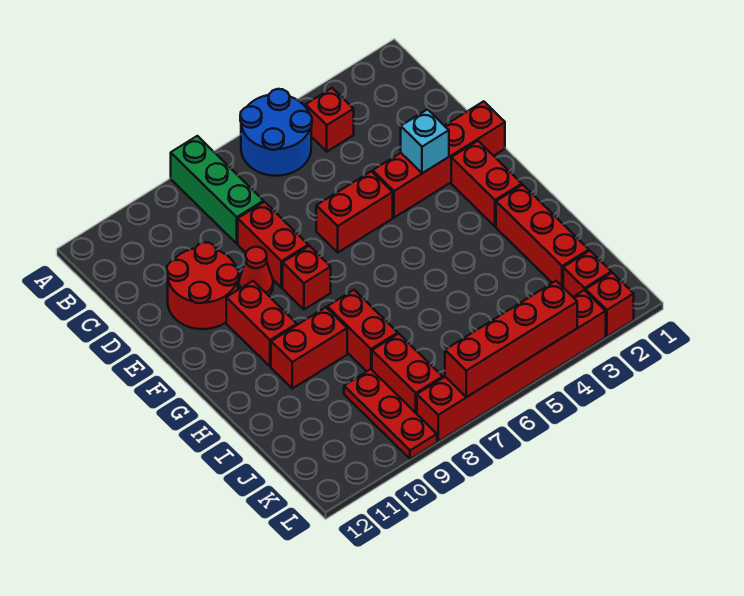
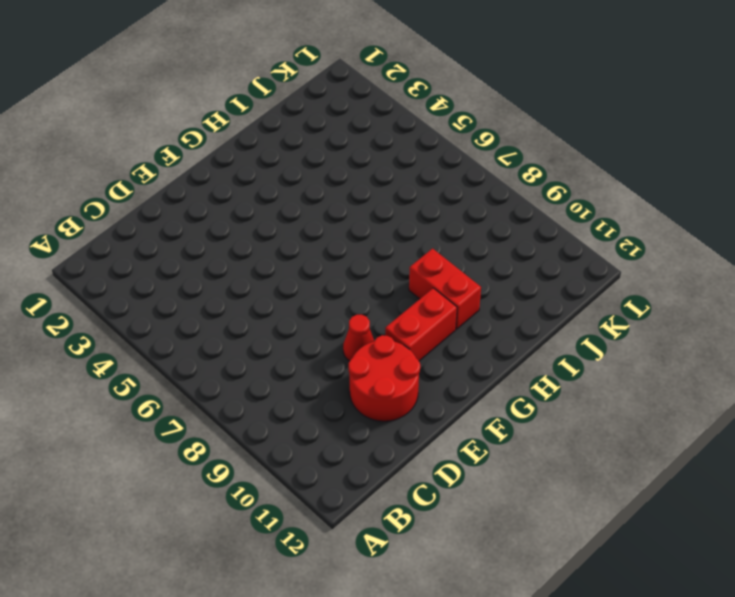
none -> blue round brick A5:B6 level 1
none -> green brick A8:C8 level 1
none -> red brick B4 level 1

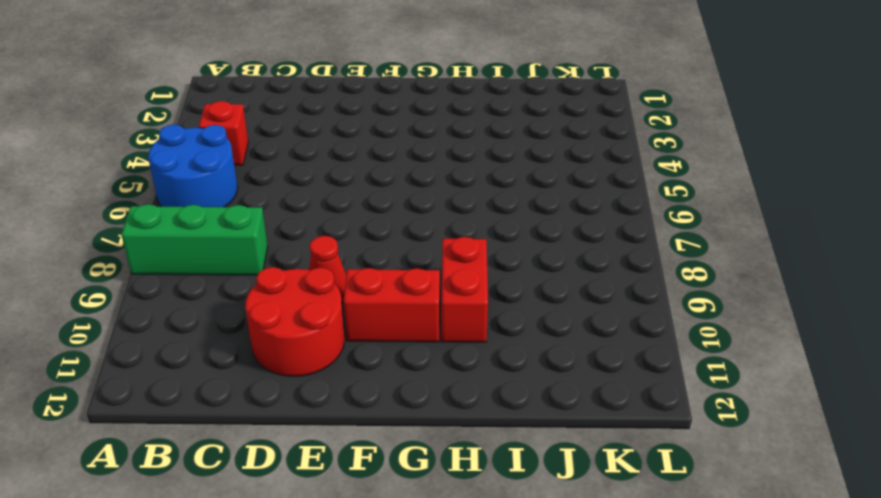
none -> red brick D8:E8 level 1
none -> red brick E1:E4 level 1
none -> red brick E5:E6 level 1

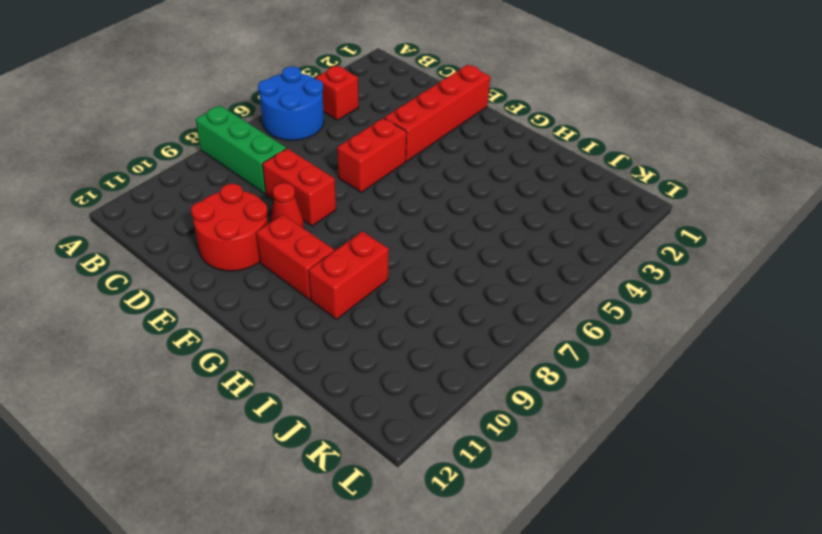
none -> red brick F2:G2 level 1
none -> red brick F8 level 1
none -> red brick H2:J2 level 1

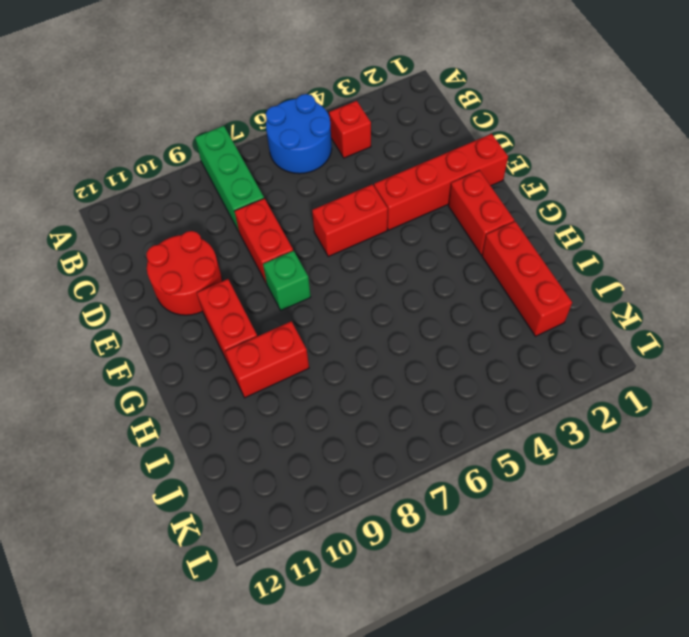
green brick F8 level 1 -> red brick F8 level 1
none -> red cone E9 level 1
none -> red brick H8:I8 level 1
none -> red brick J8:K8 level 1

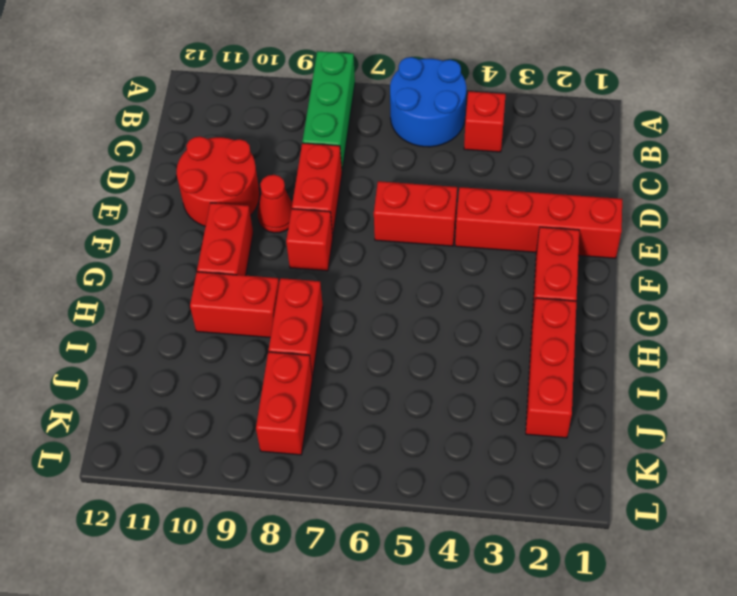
none -> red plate J9:L9 level 1
none -> red brick K2 level 1
none -> red brick L2 level 1

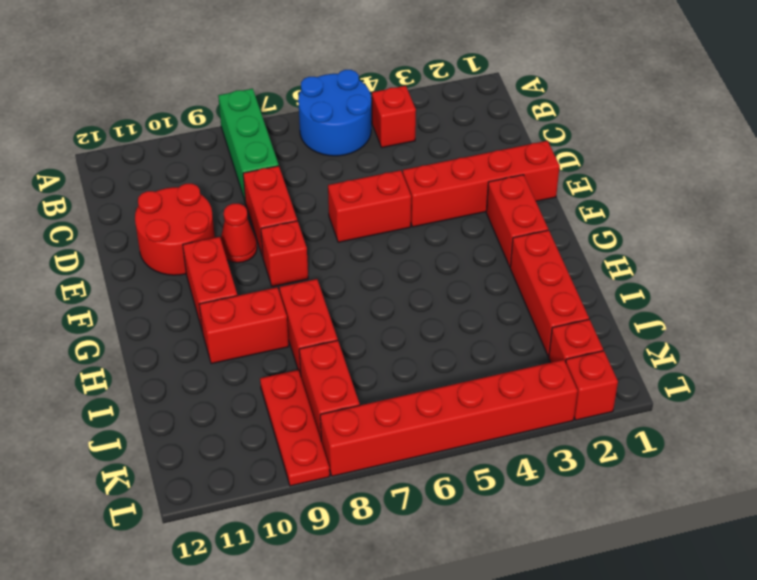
none -> cyan brick E3 level 2
none -> red brick L4:L7 level 2

